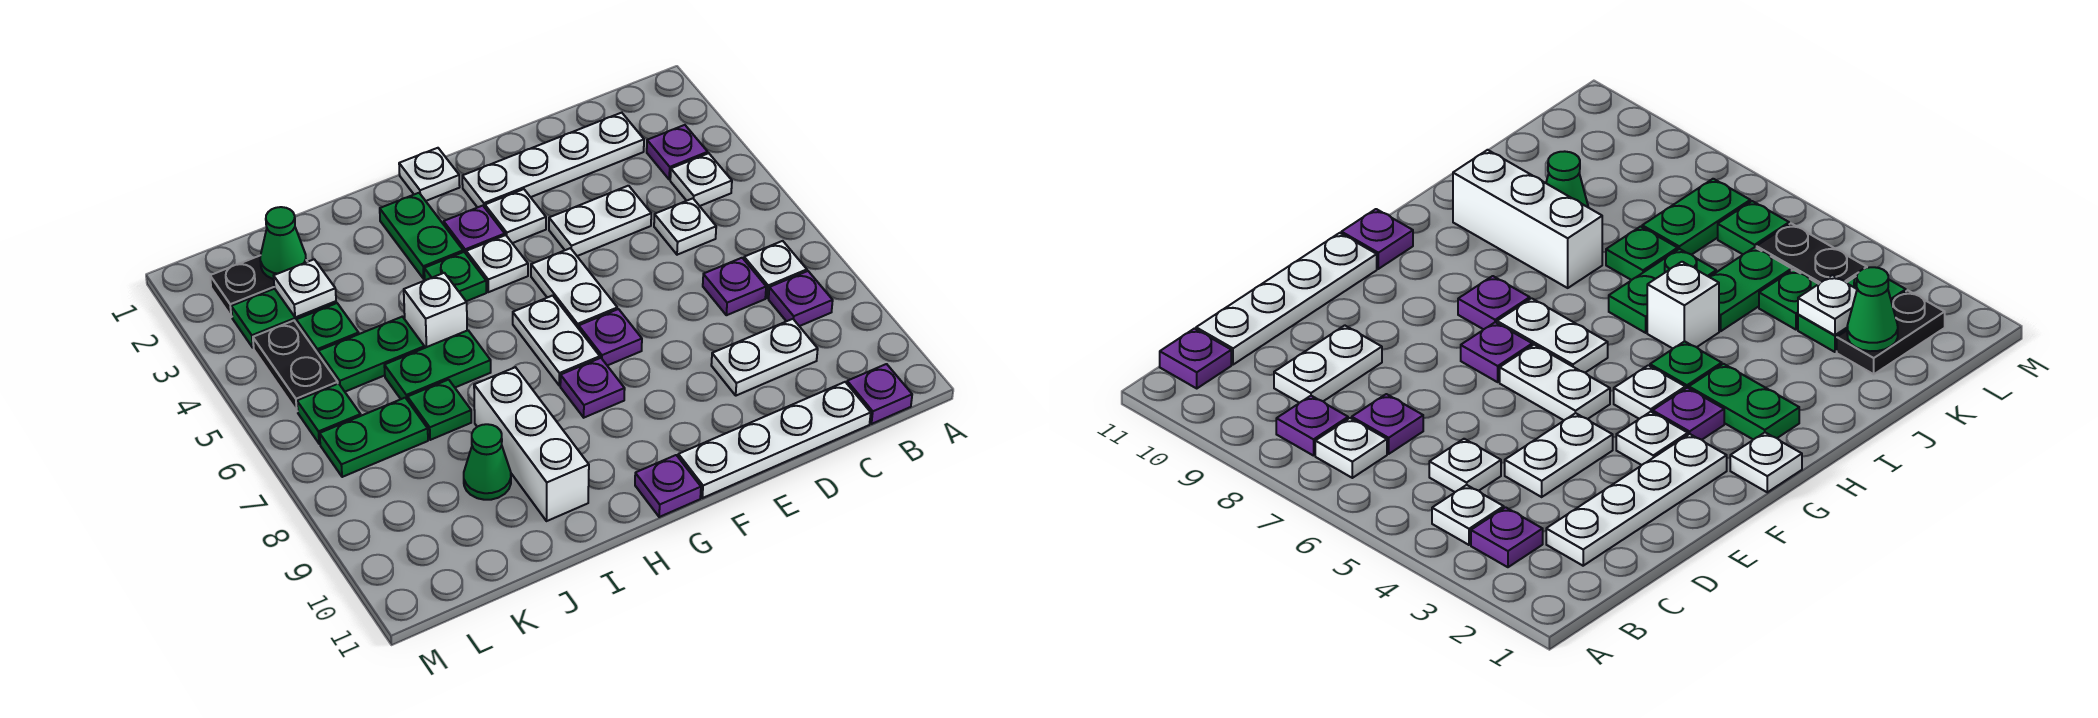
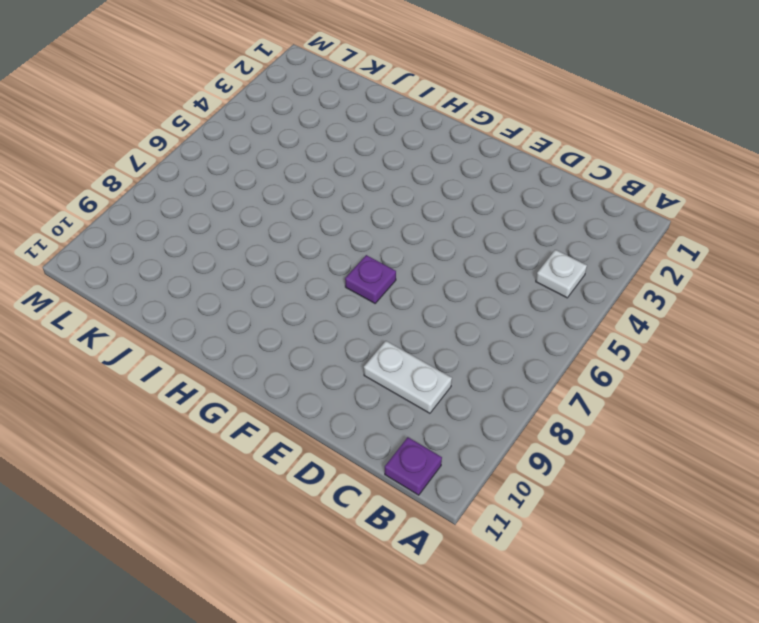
none -> purple plate B3 level 1
none -> white plate B7 level 1
none -> purple plate B8 level 1
none -> white plate C2:F2 level 1

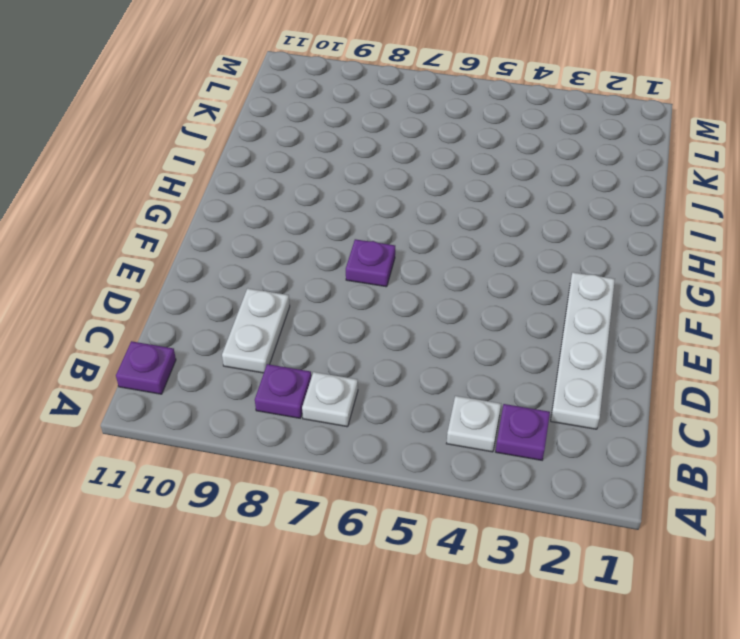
none -> white plate C5 level 1
none -> purple plate C7 level 1
none -> white plate C11:F11 level 1
none -> white plate D4:E4 level 1

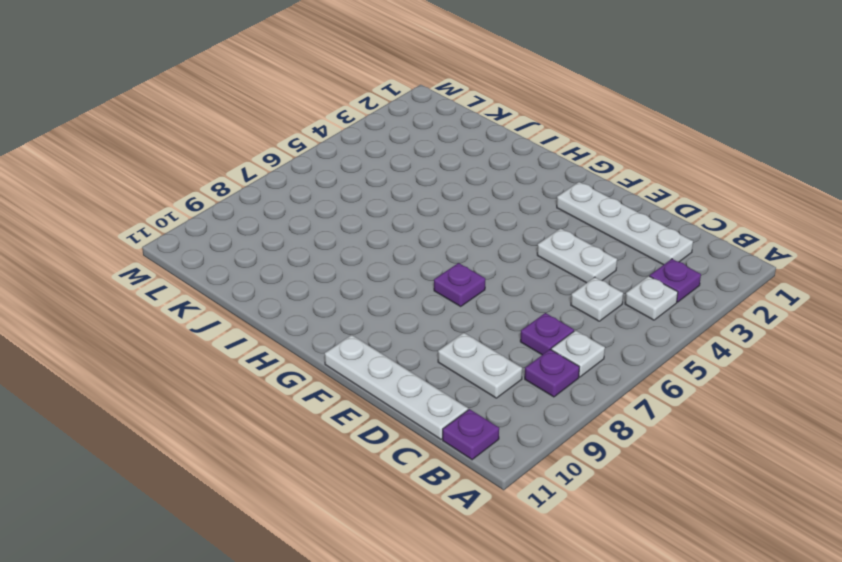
none -> white plate F3 level 1
none -> white plate F5:F6 level 1
none -> white plate G1 level 1
none -> purple plate G3 level 1

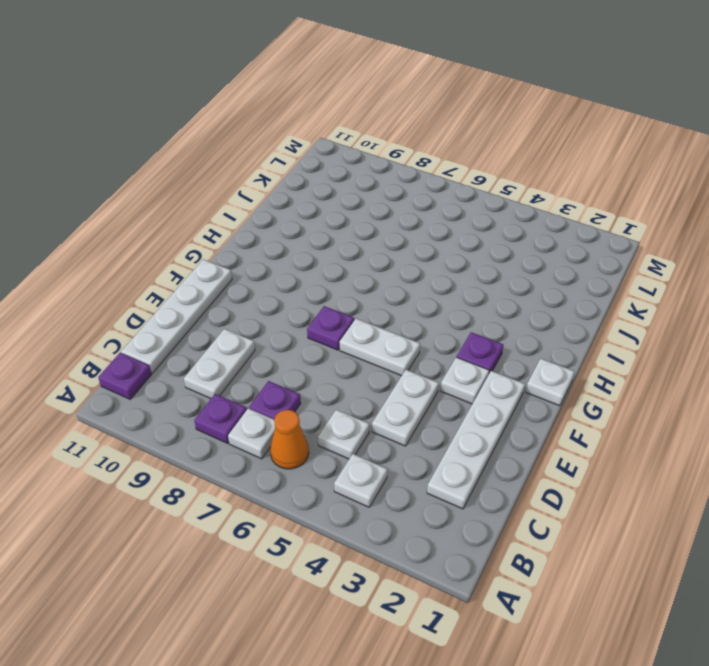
orange cone B6 level 1 -> none
none -> purple plate B3 level 1
none -> white plate G4 level 1
none -> white plate G6:G7 level 1
none -> purple plate G8 level 1

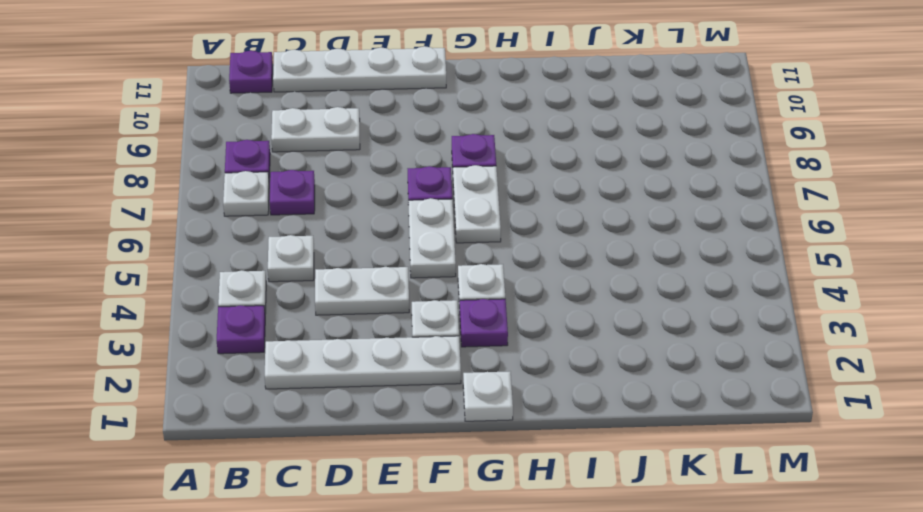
none -> purple plate G11 level 1
none -> green plate H2:H3 level 1
none -> green plate H4 level 1
none -> white brick I5 level 1

